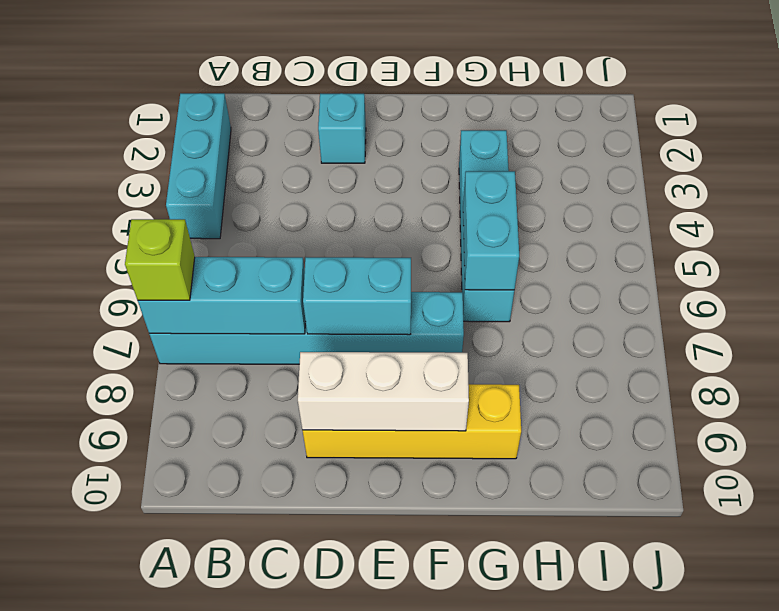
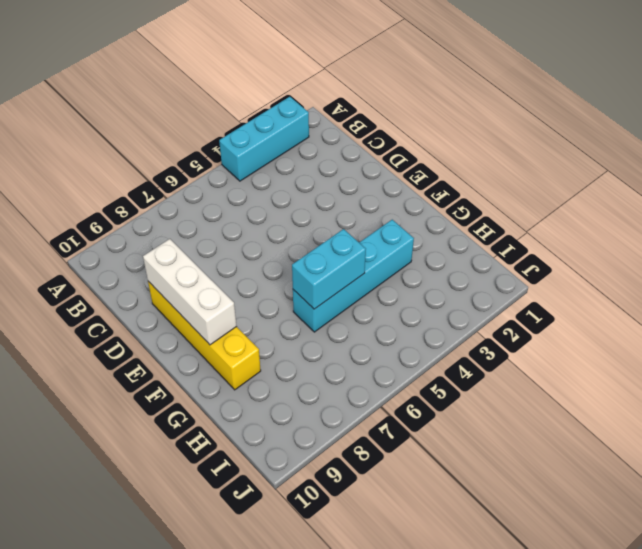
none -> cyan brick A7:F7 level 1
none -> cyan brick D2 level 1

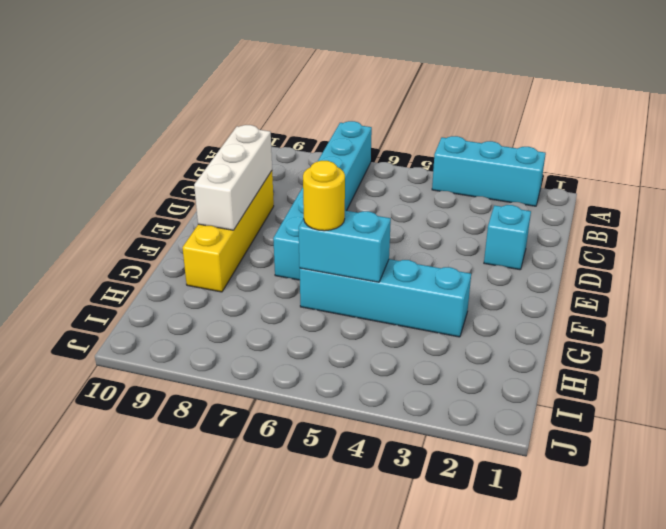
yellow round brick G6 level 3 -> none
none -> cyan brick A7:C7 level 2
none -> cyan brick D7:E7 level 2

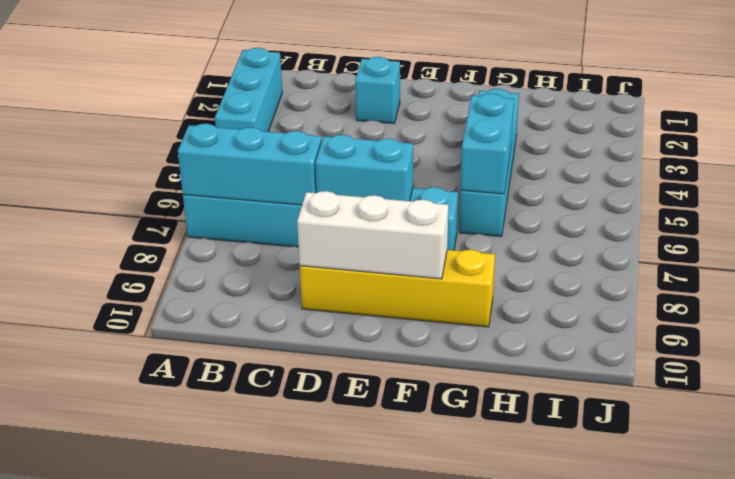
none -> lime brick A7 level 3

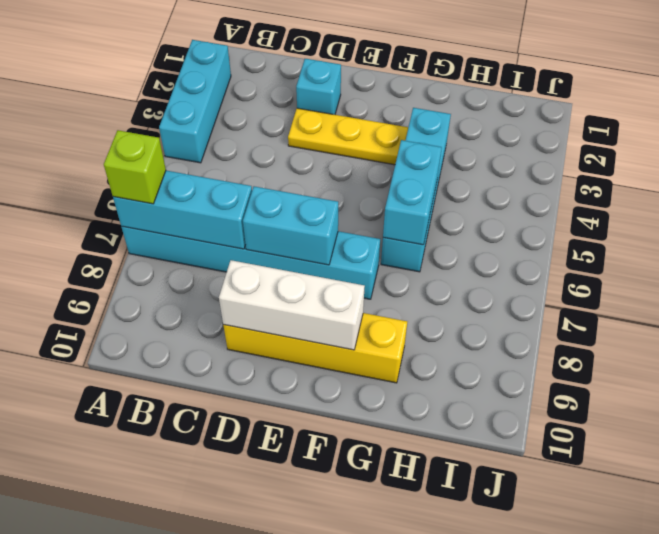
yellow plate D3:F3 level 1 -> none

